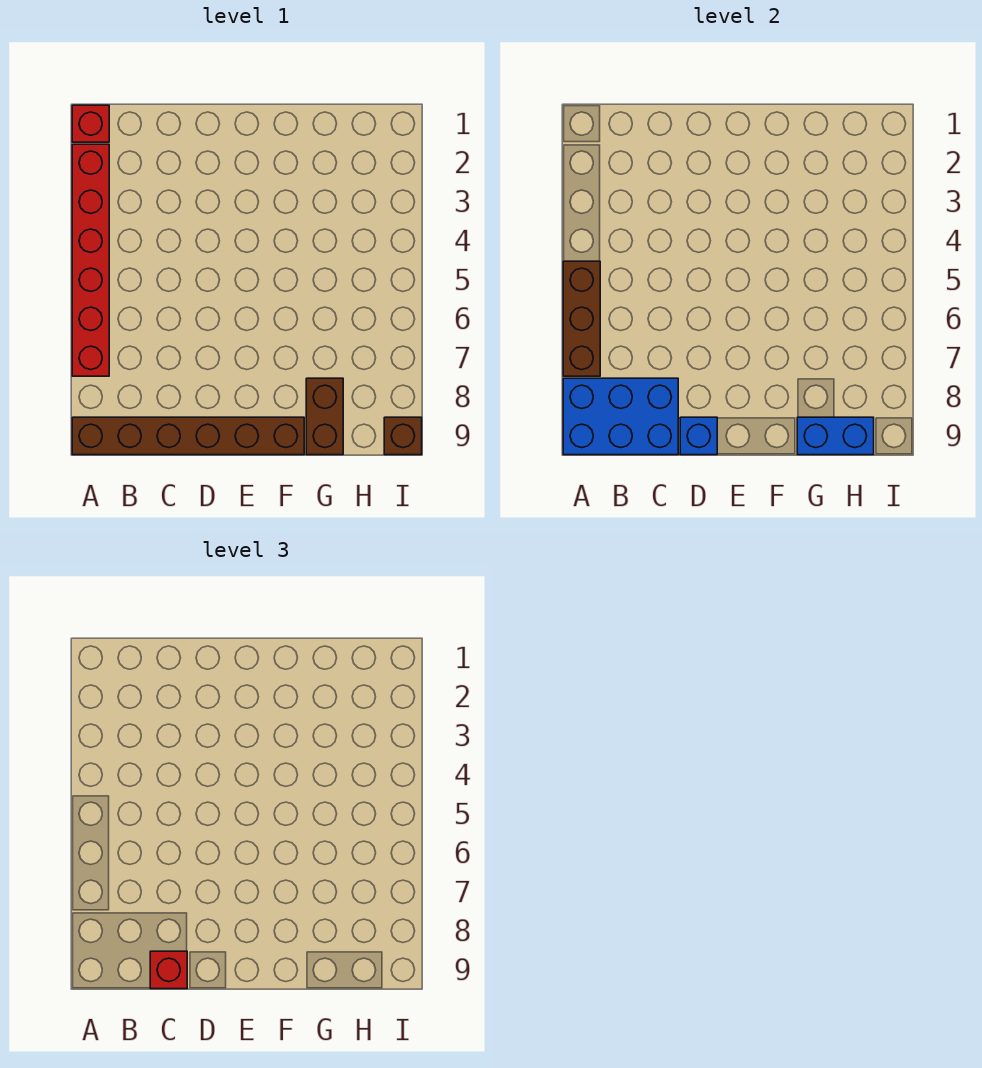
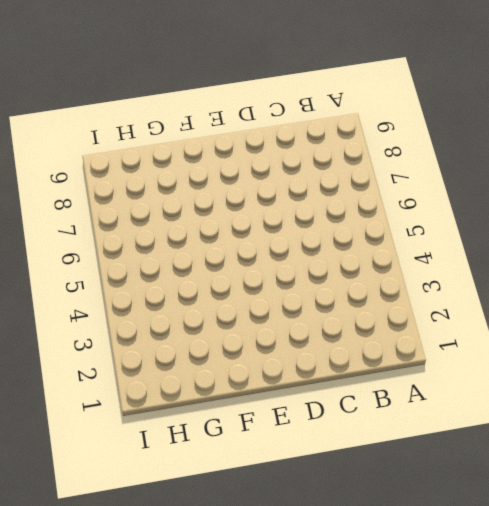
none -> red brick A1 level 1
none -> red brick A2:A7 level 1

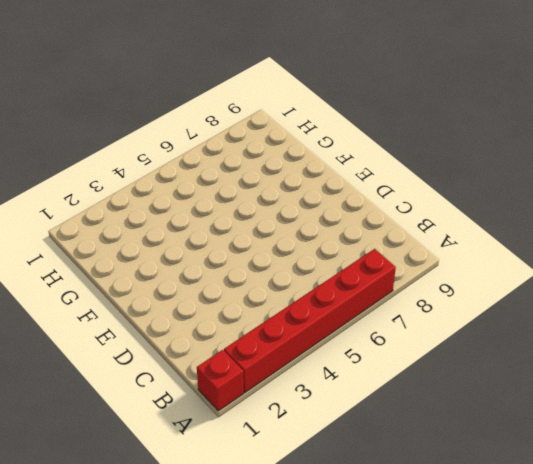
none -> brown brick A9:F9 level 1
none -> brown brick G8:G9 level 1

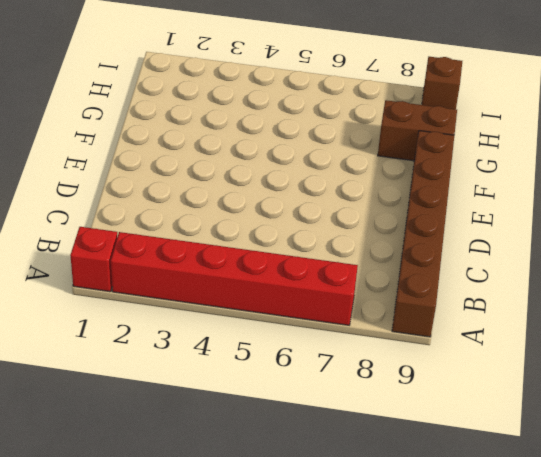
none -> brown brick A5:A7 level 2
none -> blue brick A8:C9 level 2

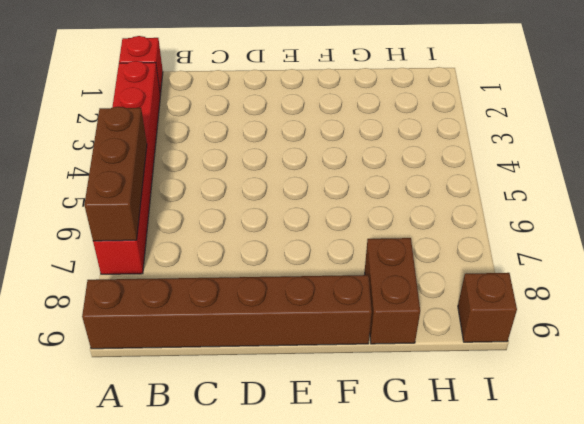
none -> blue brick A8:C9 level 2
none -> blue brick D9 level 2

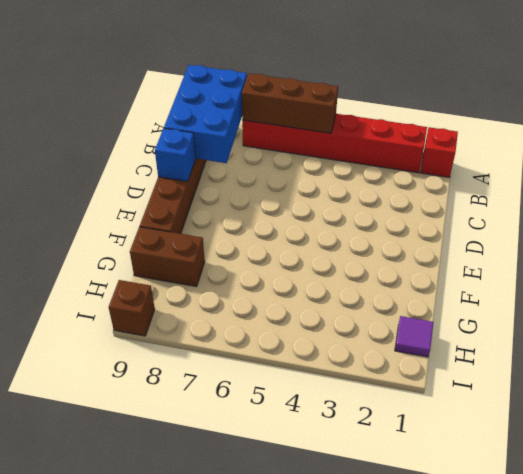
purple tile H1 level 1 -> none
none -> blue brick G9:H9 level 2
none -> red brick C9 level 3

